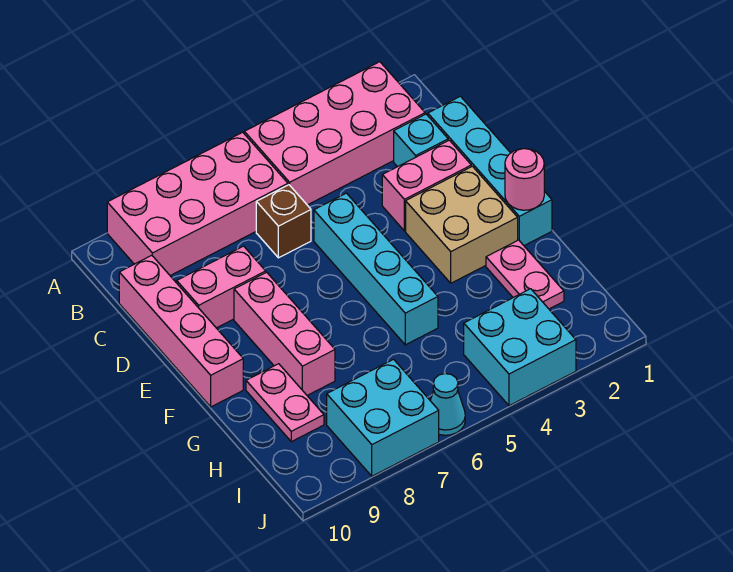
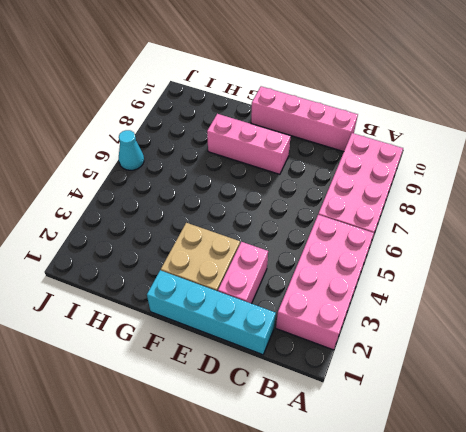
none -> cyan brick C2 level 1
none -> brown brick C6 level 1
none -> cyan brick D5:G5 level 1

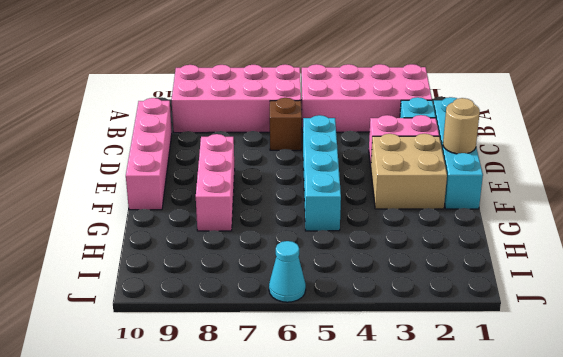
tan round brick E1 level 2 -> none
none -> pink brick D8:D9 level 1
none -> pink plate G2:H2 level 1
none -> pink plate G9:H9 level 1

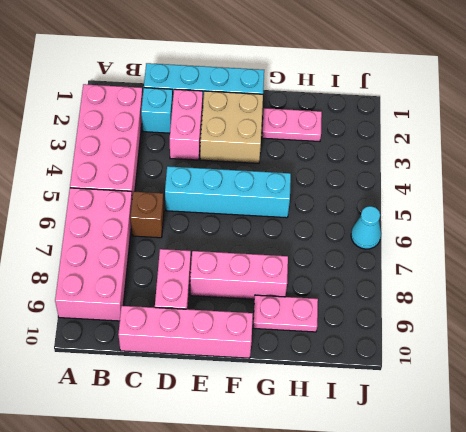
none -> cyan brick I3:J4 level 1
none -> cyan brick I7:J8 level 1
none -> pink round brick F1 level 2

